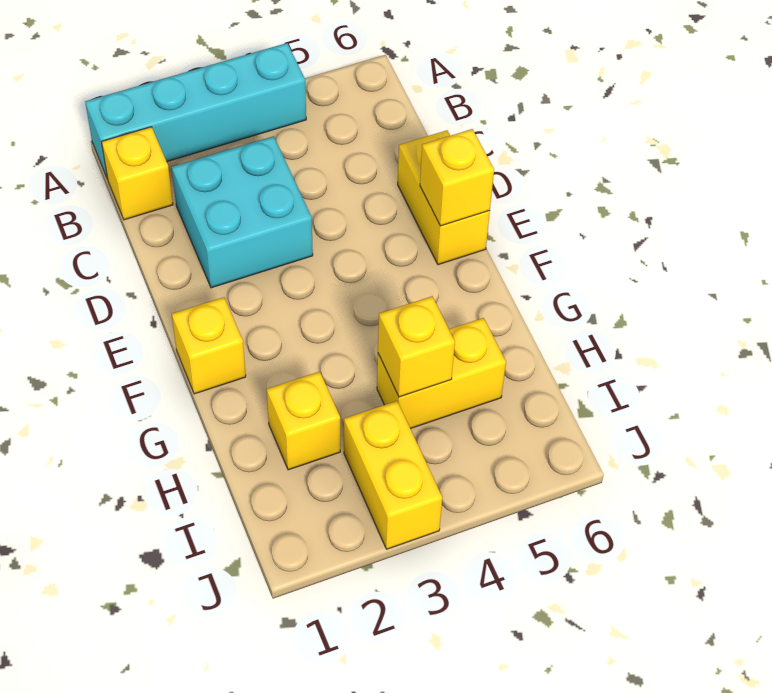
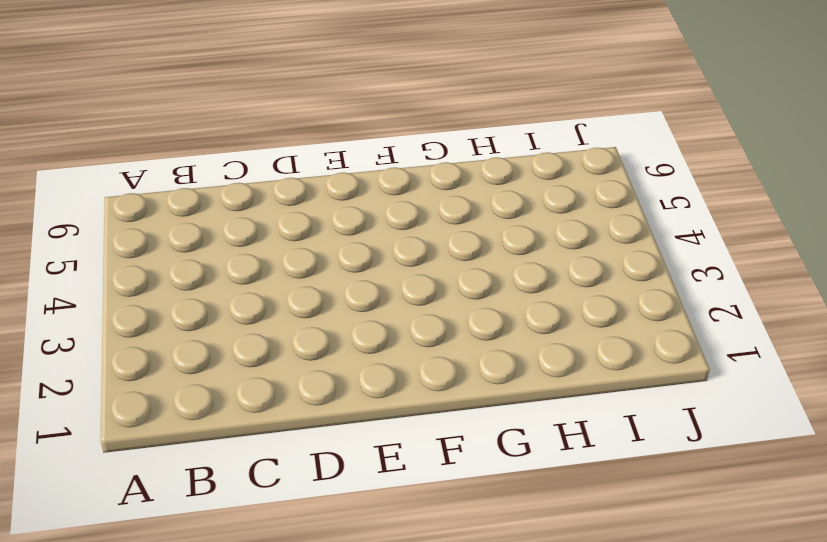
none -> cyan brick A1:A4 level 1
none -> yellow brick B1 level 1

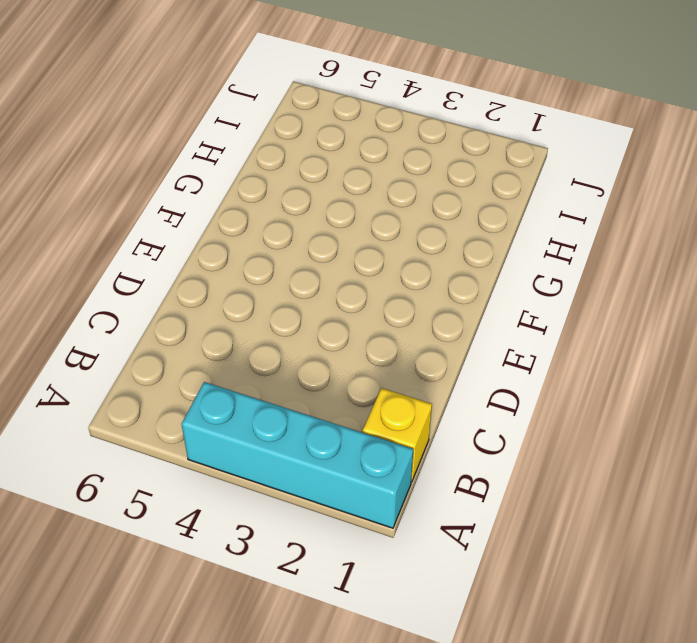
none -> cyan brick C2:D3 level 1
none -> yellow brick D6:E6 level 1

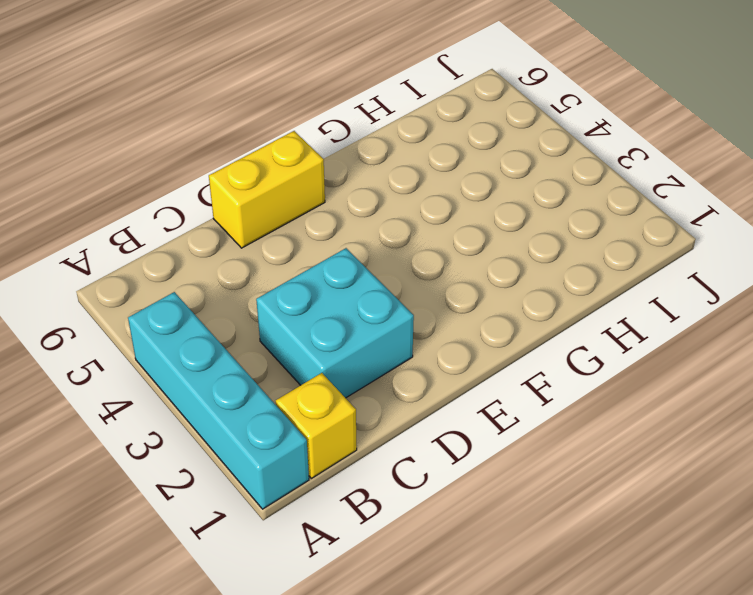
none -> yellow brick F1 level 1
none -> yellow brick H2 level 1

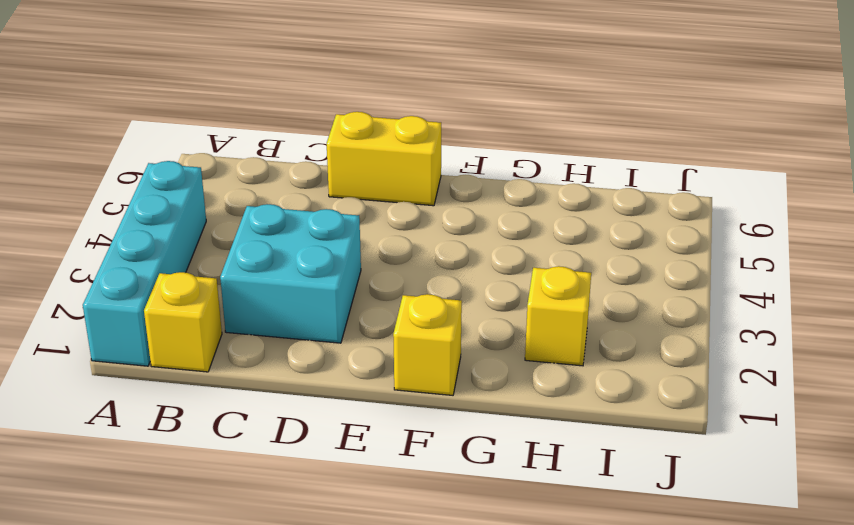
none -> yellow brick H4:H5 level 1
none -> yellow brick I3:J3 level 1

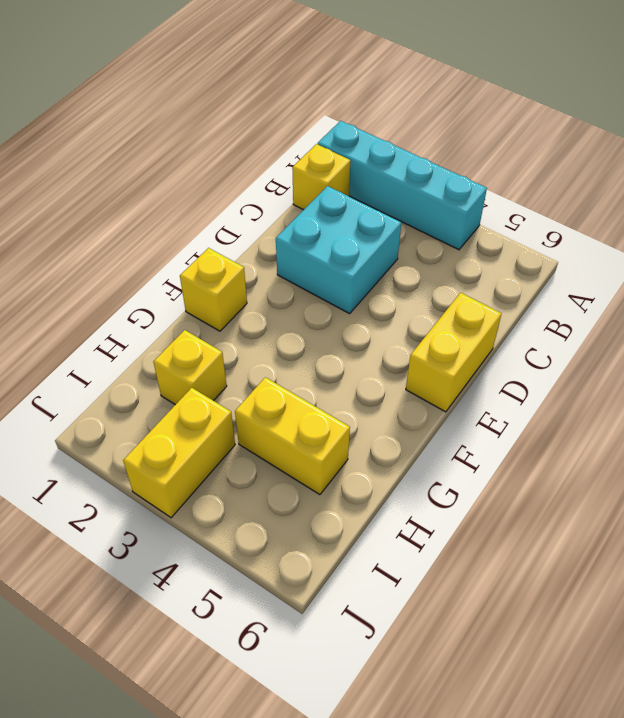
none -> yellow brick E6 level 2
none -> yellow brick H4 level 2

